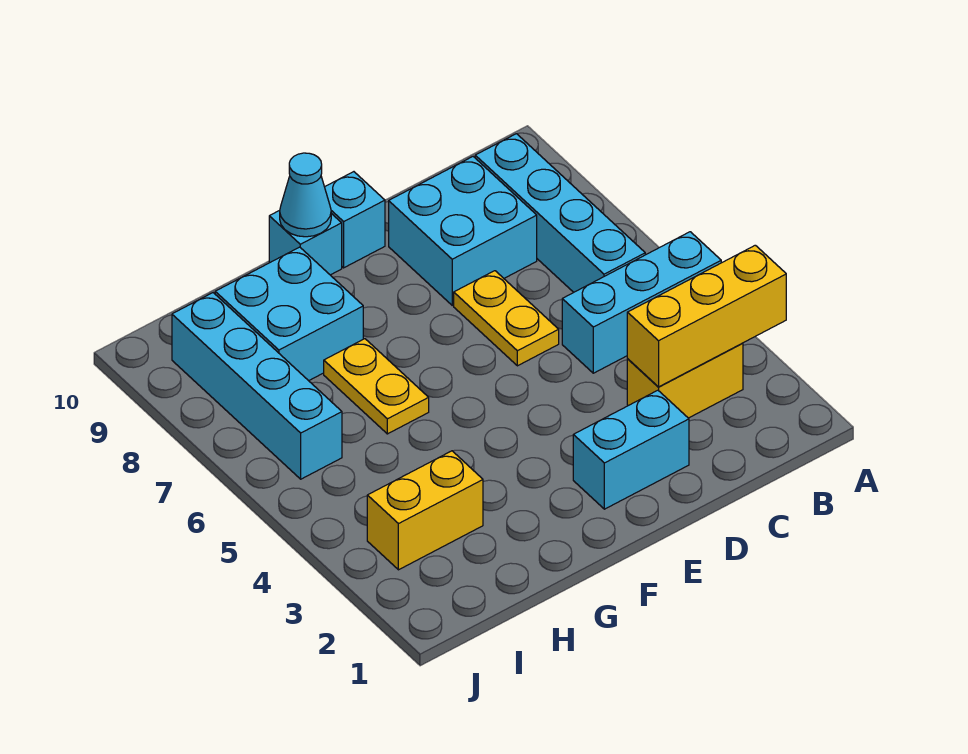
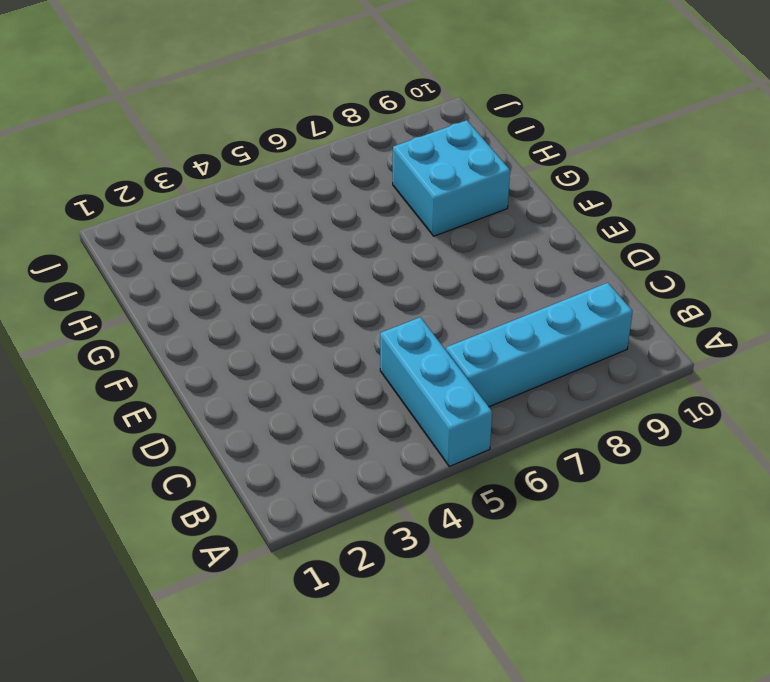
none -> yellow brick B3:C3 level 1
none -> cyan brick C8:D9 level 1
none -> cyan brick D2:E2 level 1

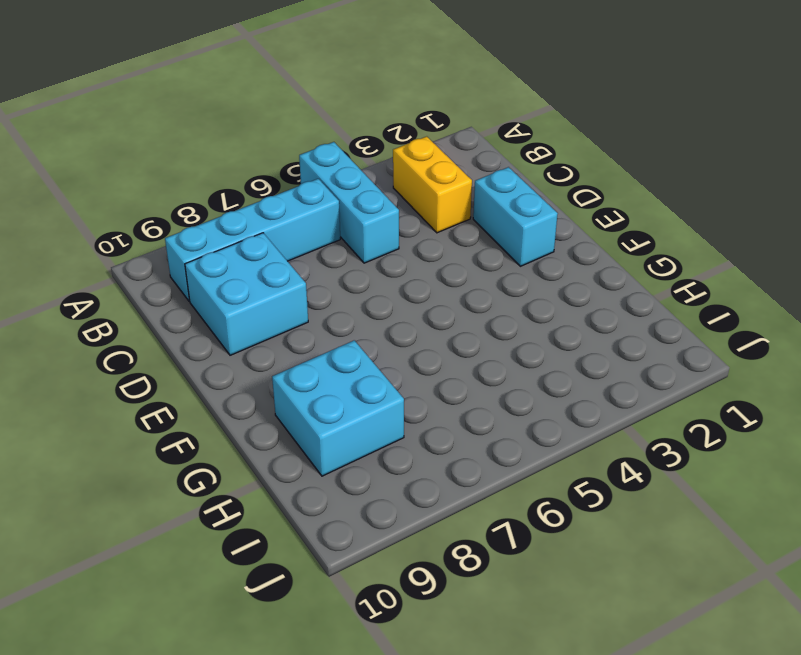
none -> yellow plate D6:D7 level 1
none -> cyan brick E10 level 1
none -> cyan brick F10 level 1

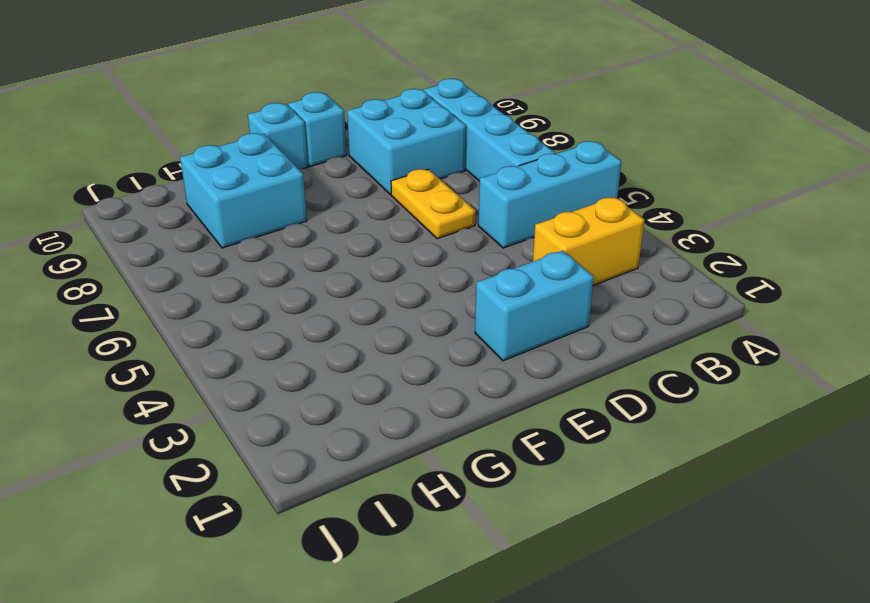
none -> yellow plate G6:G7 level 1
none -> yellow brick H3:I3 level 1
none -> cyan brick I6:I9 level 1

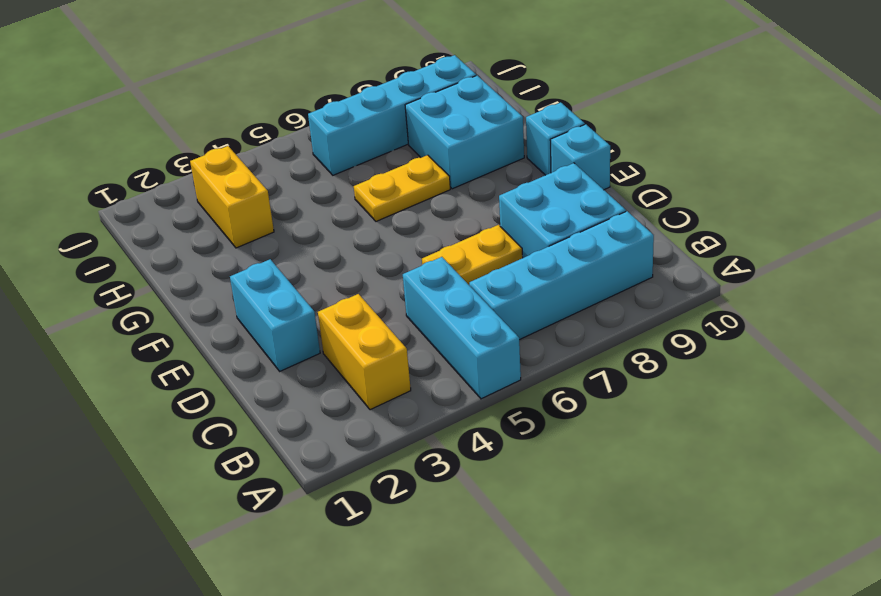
none -> yellow brick A3:C3 level 2
none -> cyan cone F10 level 2

